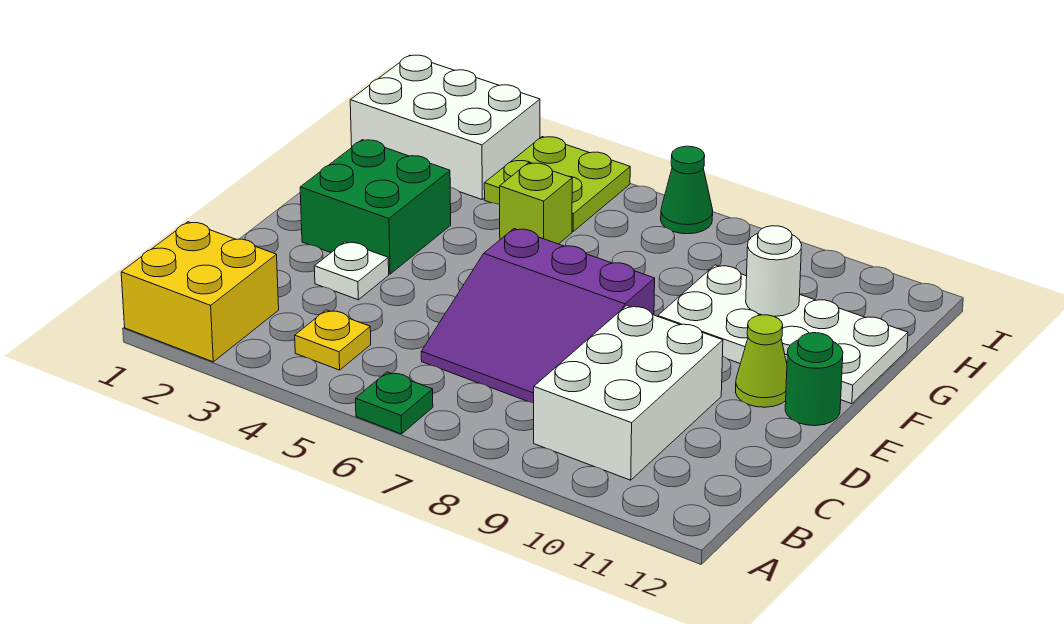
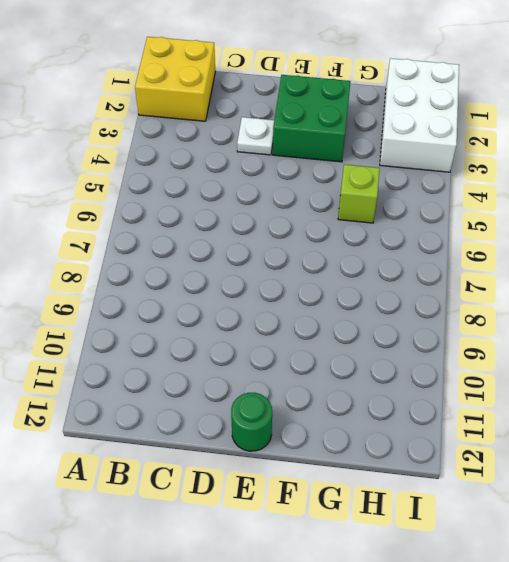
none -> green plate A6 level 1
none -> yellow plate B4 level 1
none -> white brick B9:D10 level 1

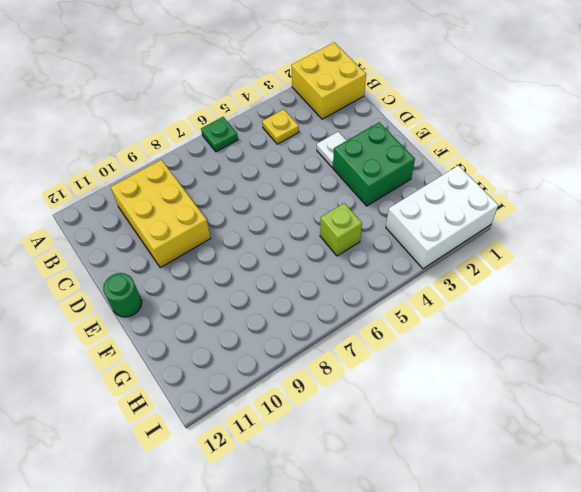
yellow brick B9:D10 level 1 -> white brick B9:D10 level 1
none -> purple slope C6:E8 level 1 top E
none -> lime cone E11 level 1
none -> white plate F9:G12 level 1

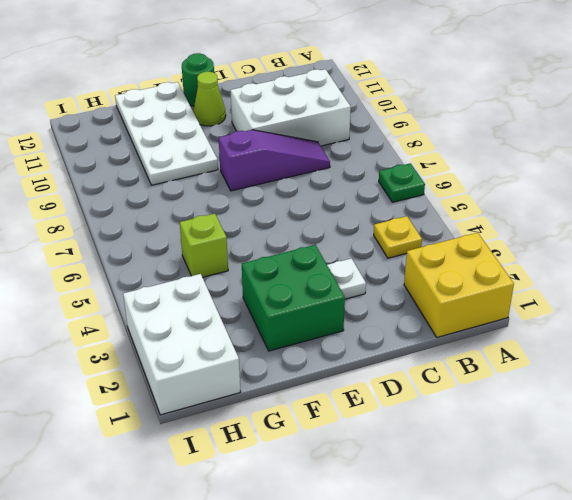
purple slope C8:E8 level 1 top E -> purple slope C6:E8 level 1 top E
none -> lime plate H4:I5 level 1
none -> green cone I7 level 1
none -> white round brick G10 level 2

